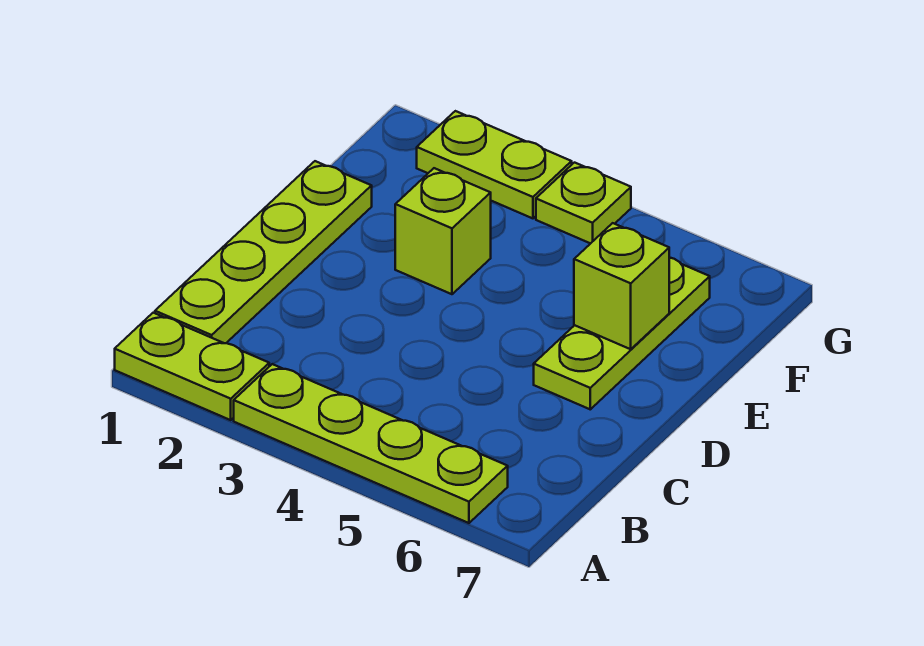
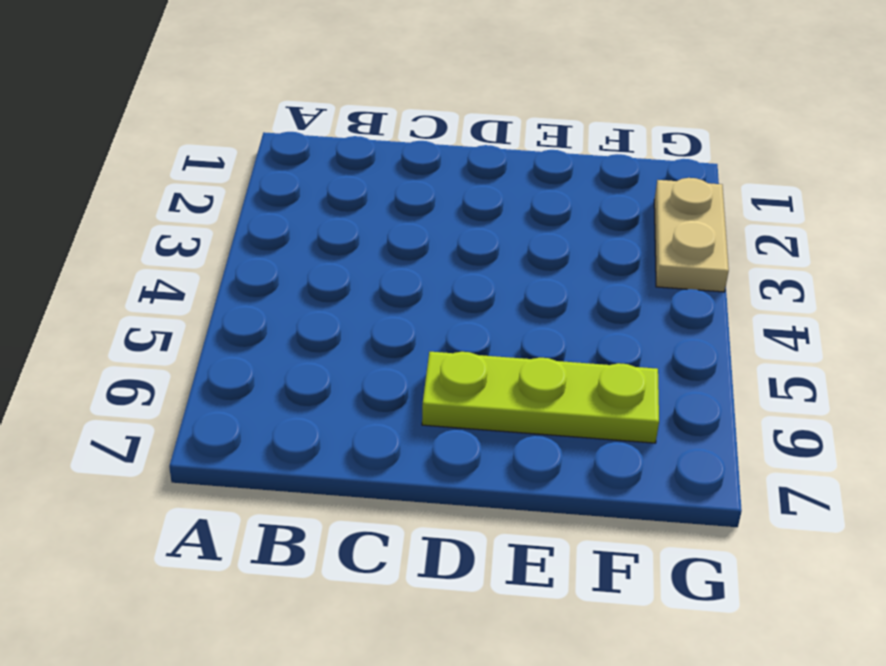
tan plate G2:G3 level 1 -> lime plate G2:G3 level 1
none -> lime plate A1:A2 level 1
none -> lime plate A3:A6 level 1

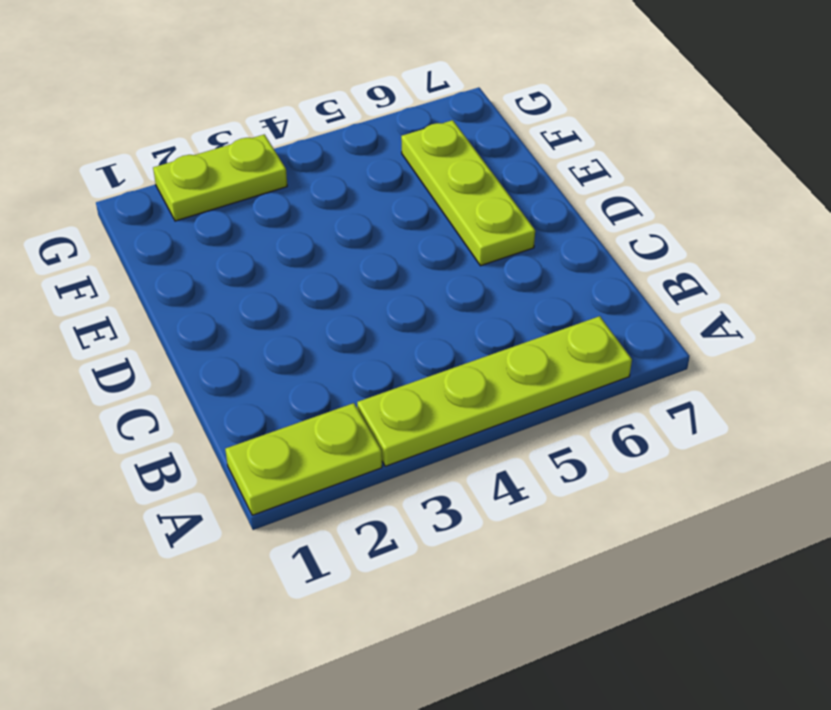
none -> lime plate B1:E1 level 1
none -> lime brick E3 level 1

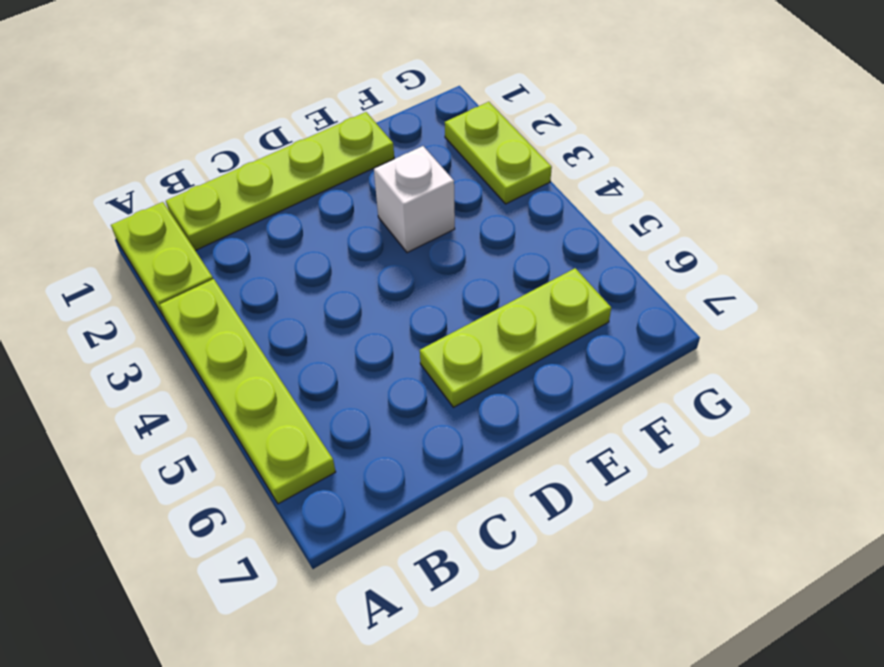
white brick E3 level 1 -> lime brick E3 level 1
none -> lime plate G4 level 1
none -> lime brick E6 level 2

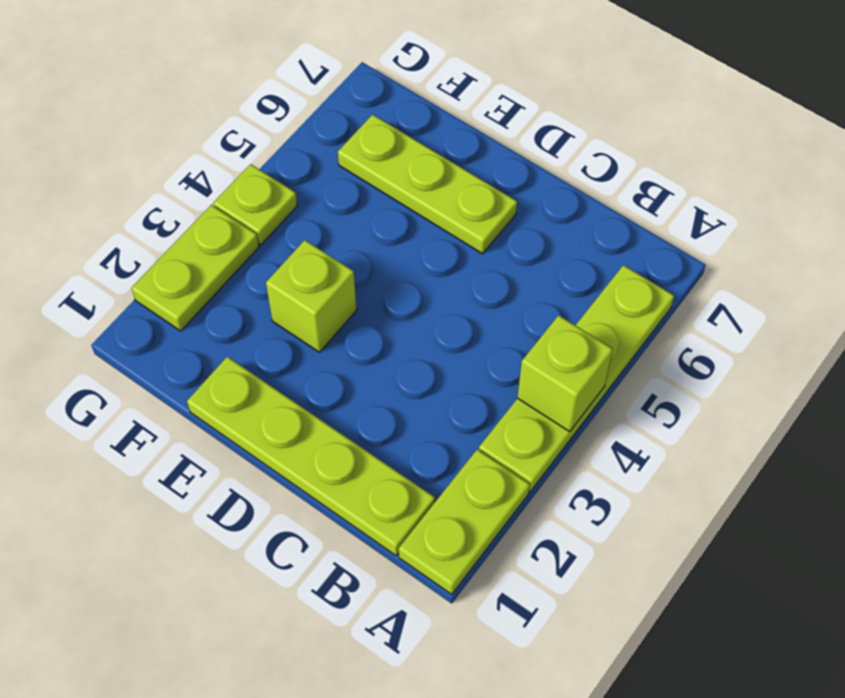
lime brick A4 level 2 -> lime brick E6 level 2

